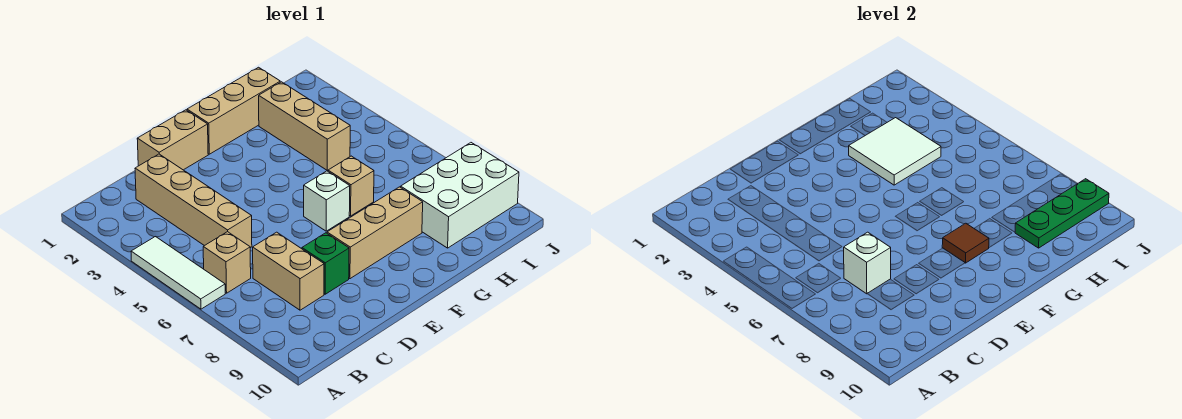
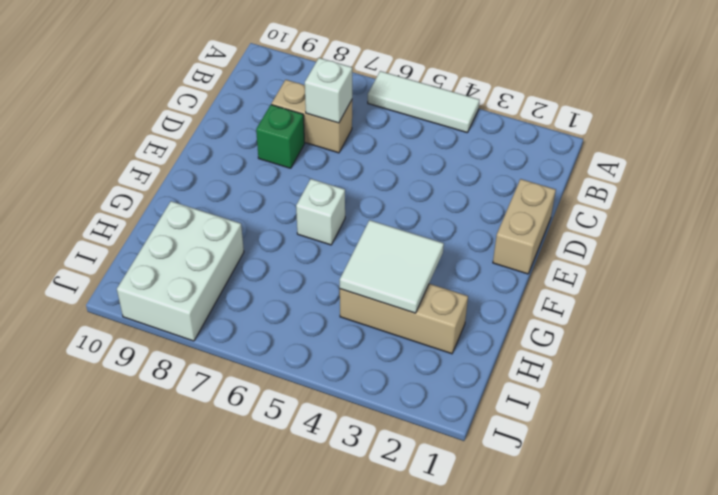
none -> tan brick B6 level 1
none -> tan brick C2:C5 level 1
none -> tan brick E8:G8 level 1

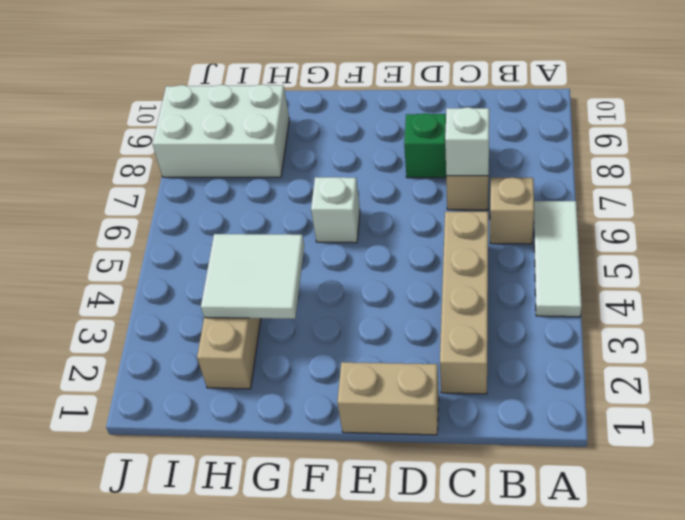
none -> tan brick E8:G8 level 1
none -> tan brick F1:H1 level 1
none -> tan brick G6 level 1

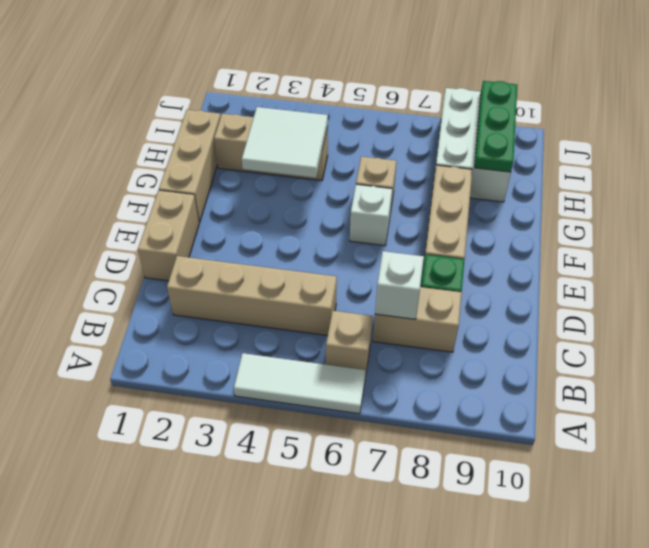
none -> brown tile F8 level 2

